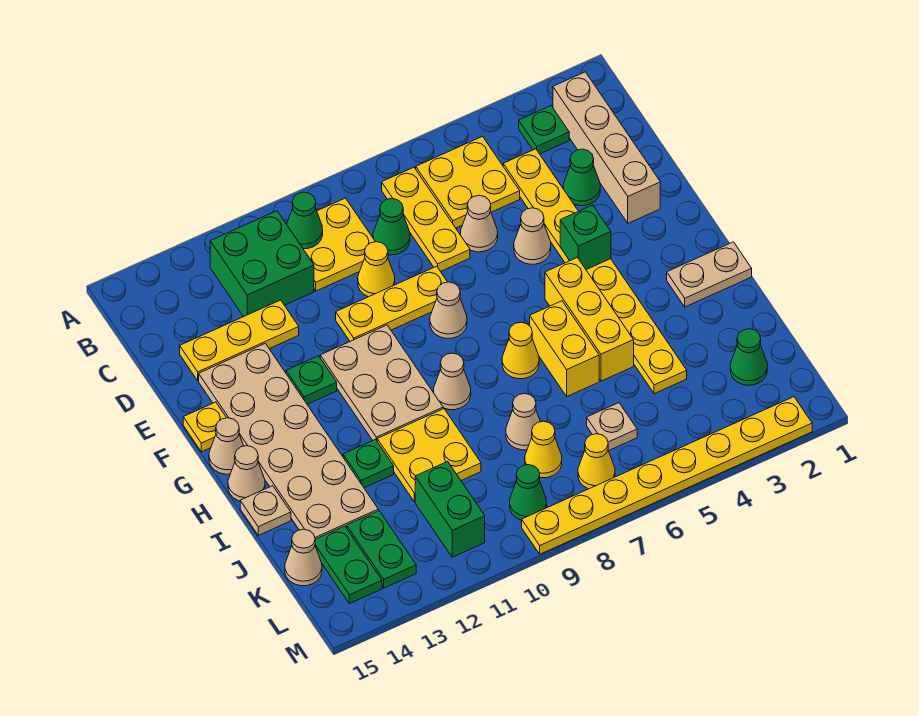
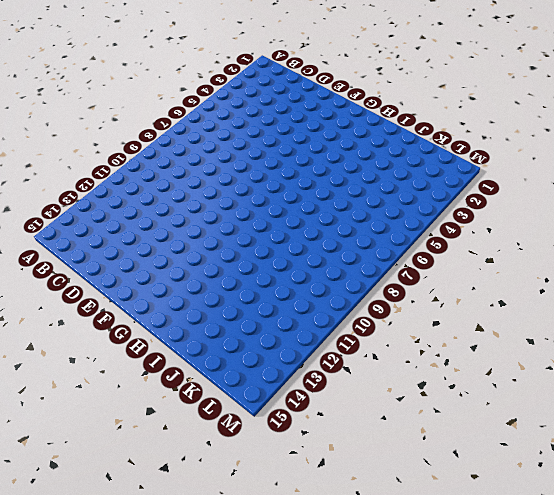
none -> tan brick B2:E2 level 1
none -> green plate B3 level 1
none -> yellow plate B5:C6 level 1
none -> yellow plate B7:D7 level 1

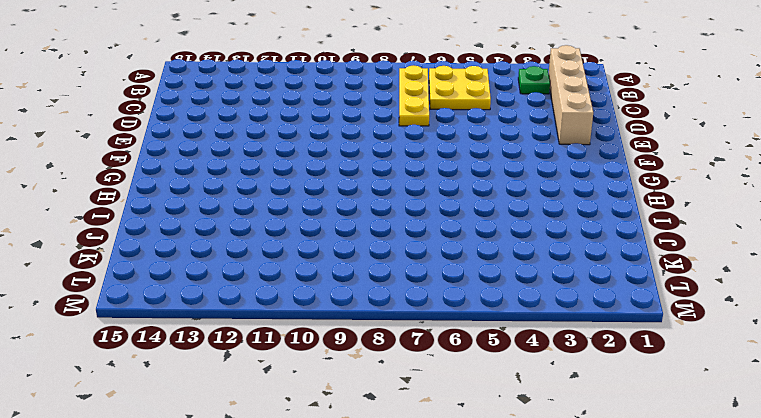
none -> yellow plate B9:C10 level 1
none -> green brick B11:C12 level 1
none -> yellow plate C4:J4 level 1
none -> green cone C8 level 1

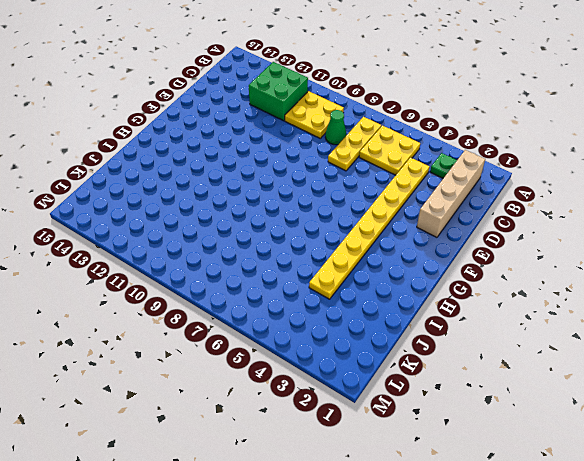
none -> green cone D3 level 1
none -> tan cone D6 level 1
none -> yellow cone D9 level 1
none -> yellow plate D12:D14 level 1

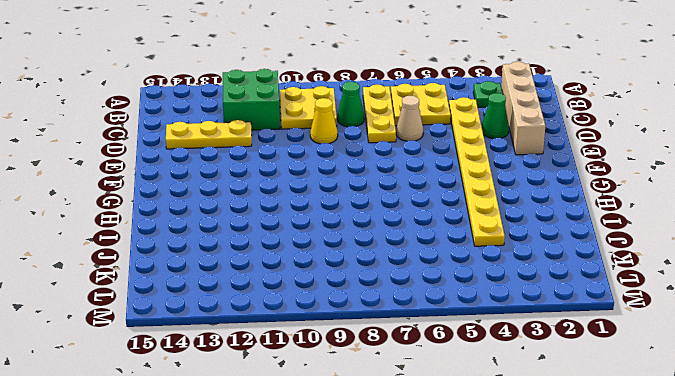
none -> tan cone E5 level 1
none -> yellow plate E8:E10 level 1
none -> tan plate E13:J14 level 1
none -> tan cone F8 level 1

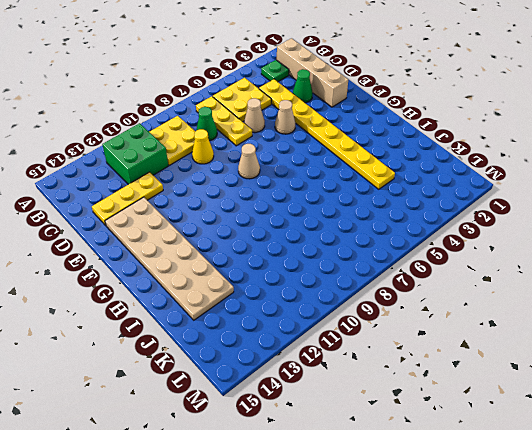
none -> yellow plate E8:E10 level 1
none -> tan plate F10:H11 level 1
none -> green plate F12 level 1
none -> yellow plate F15 level 1

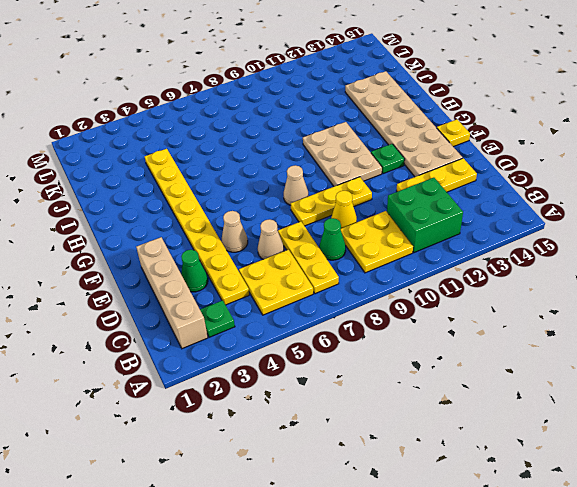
none -> yellow brick G5:I5 level 1
none -> tan cone G15 level 1
none -> tan plate H1:H2 level 1
none -> yellow brick H6:I6 level 1

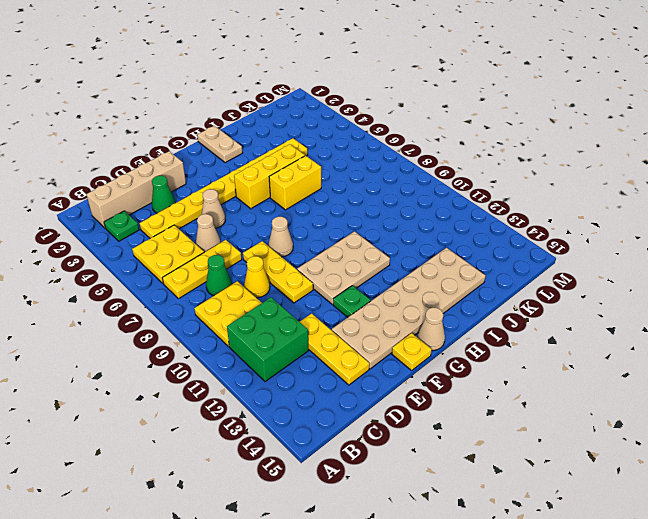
none -> yellow cone H7 level 1
none -> tan cone H9 level 1
none -> tan cone H15 level 1
none -> yellow plate I10:J11 level 1

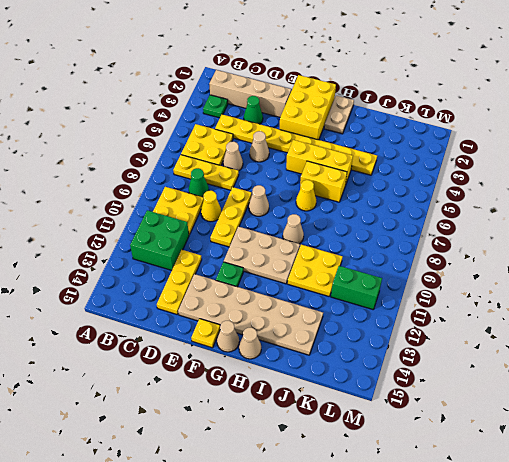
yellow brick F1:G3 level 1 -> none
none -> green plate I12 level 1
none -> tan plate I15 level 1
none -> tan cone J8 level 1
none -> green cone K2 level 1

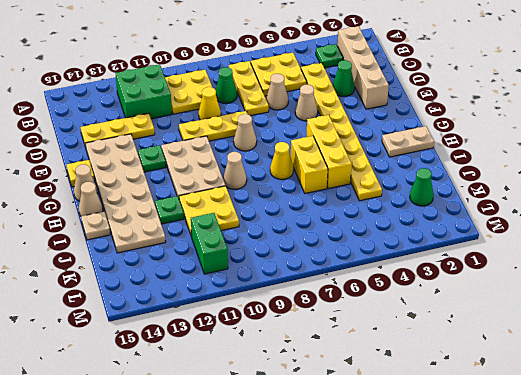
none -> tan cone J8 level 1
none -> tan plate K6 level 1
none -> yellow cone K8 level 1
none -> green plate K13:L13 level 1

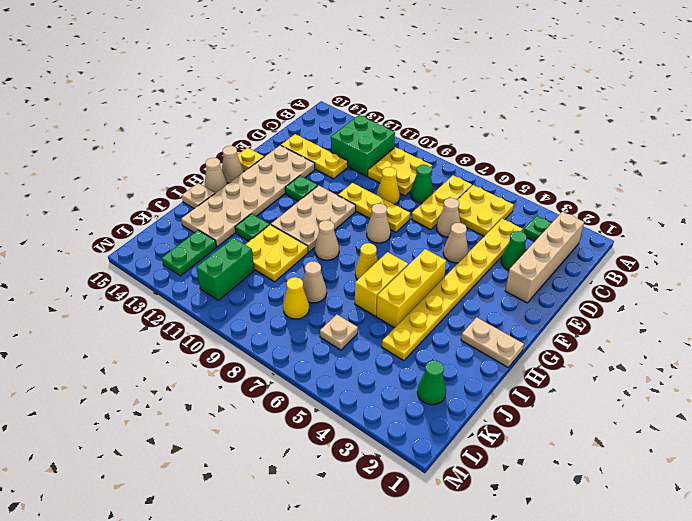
none -> green plate K14:L14 level 1
none -> tan cone K15 level 1
none -> yellow cone L7 level 1
none -> green cone L9 level 1

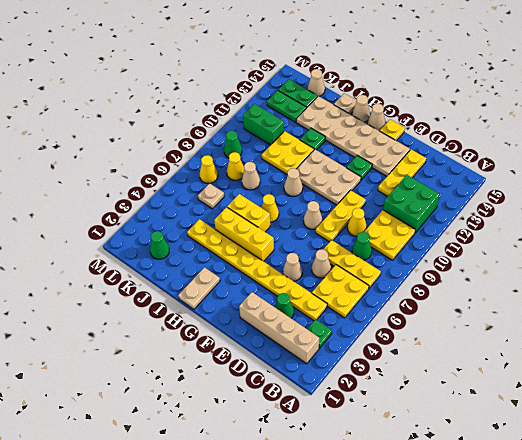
none -> yellow plate M2:M9 level 1
none -> green cone B10 level 2
none -> green brick F4 level 2

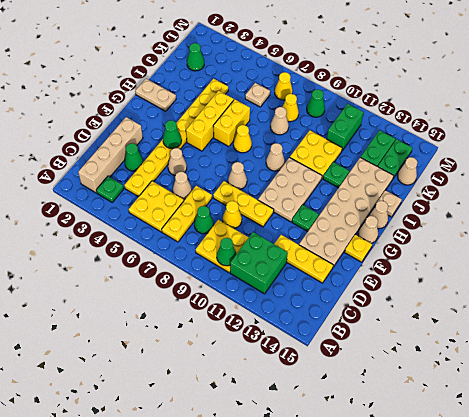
green cone F4 level 2 -> green brick F4 level 2
none -> yellow plate M2:M9 level 1

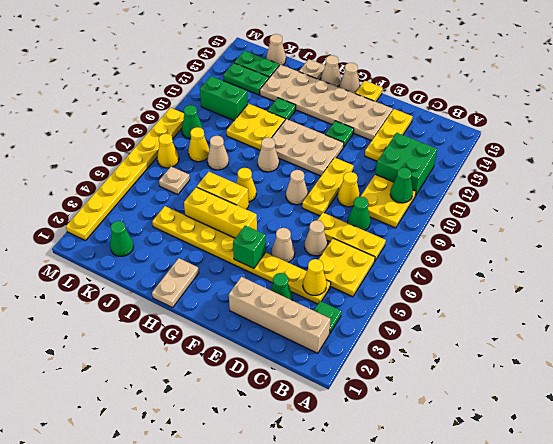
yellow cone C4 level 2 -> none

